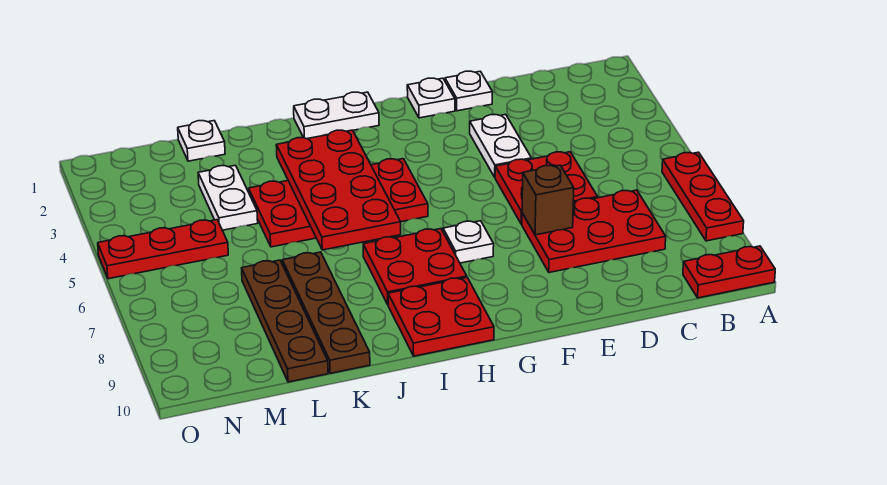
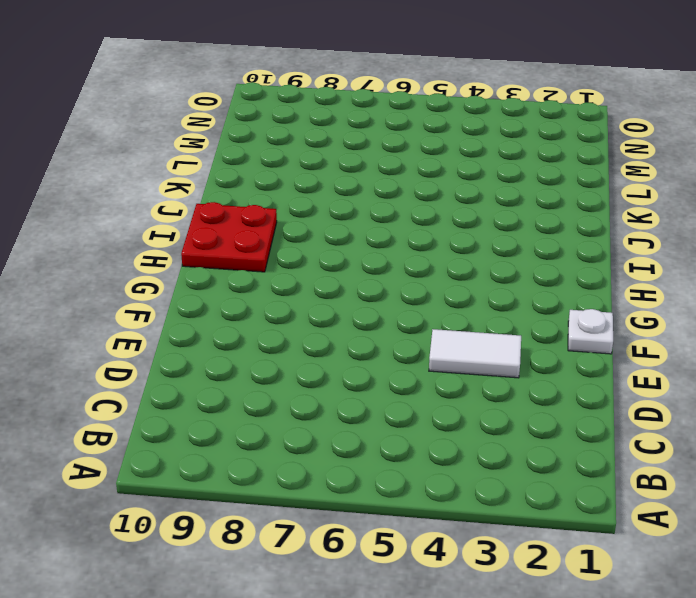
white tile E3:E4 level 1 -> white plate E3:E4 level 1
none -> red plate A6:A8 level 1
none -> red plate A10:B10 level 1
none -> red plate C7:E8 level 1

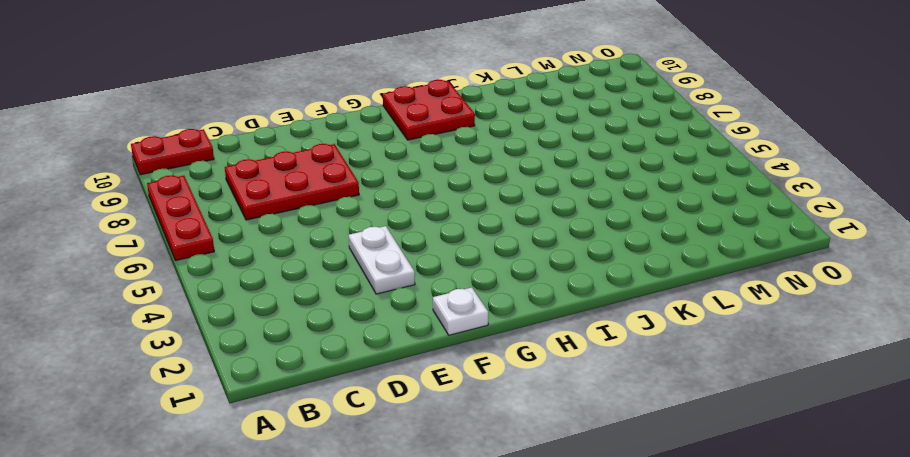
none -> red plate D5:E6 level 1
none -> white plate E1 level 1
none -> white plate G7 level 1

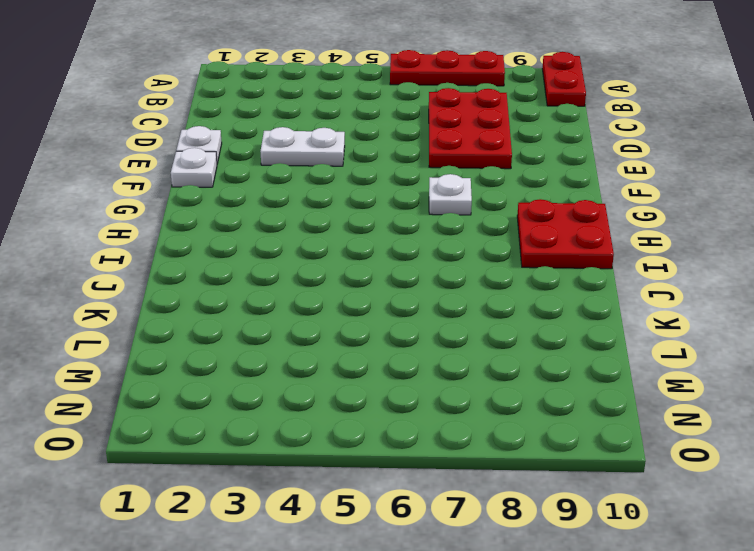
none -> red plate D5:E6 level 1
none -> white plate H1:I1 level 1
none -> red plate H4:K5 level 1

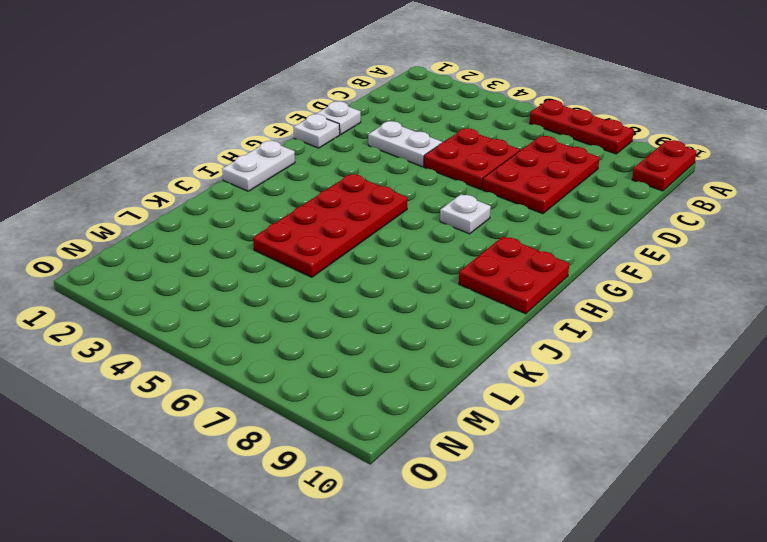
none -> red plate H7:I8 level 1
none -> brown plate K7:K10 level 1
none -> white plate L1 level 1

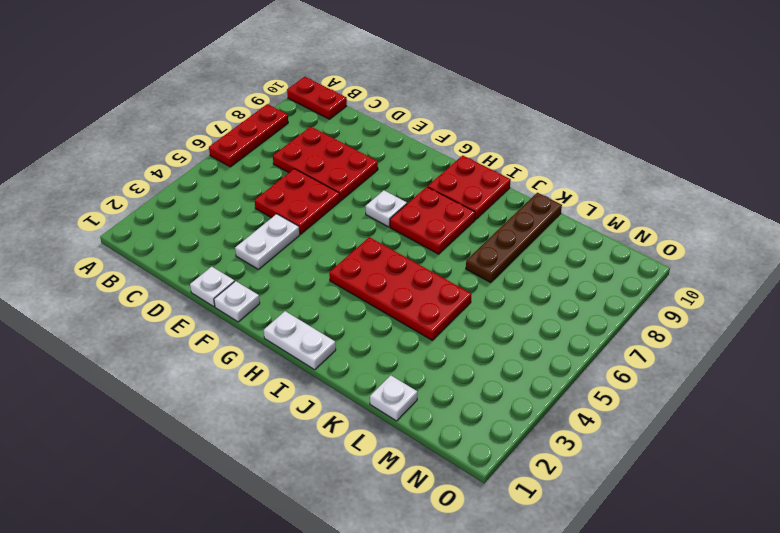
none -> white plate L3:L4 level 1
none -> brown plate L7:L10 level 1
none -> red plate M5:O5 level 1

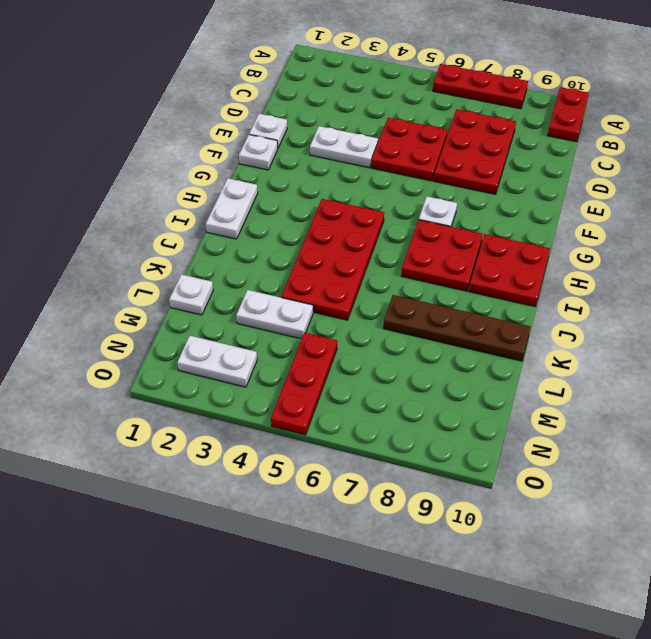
white plate N2:N3 level 1 -> none
none -> brown plate L7:L10 level 1
none -> brown brick E7 level 2
none -> red plate I3:J6 level 2

